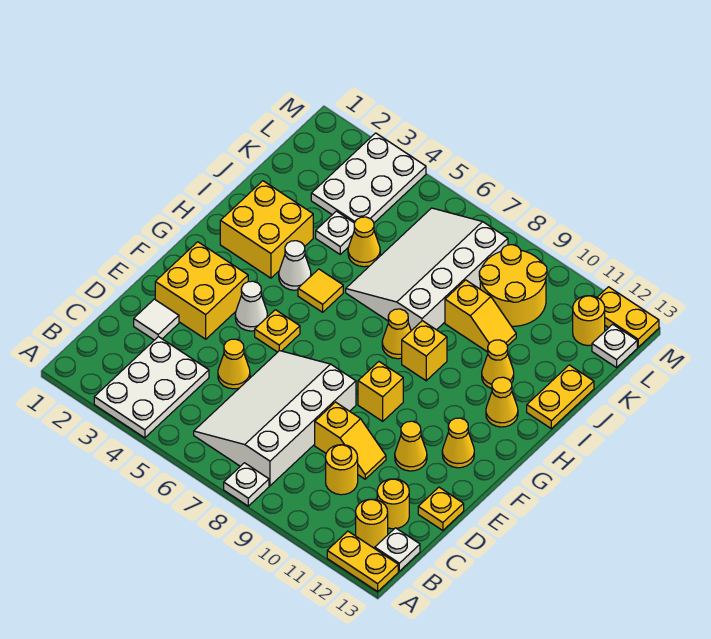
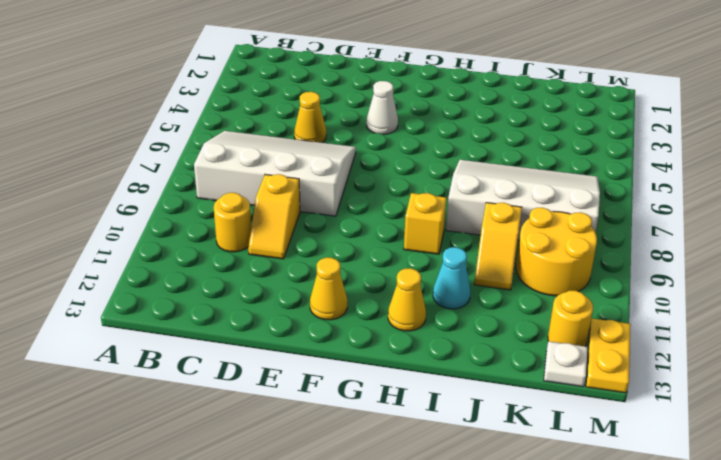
cyan cone I11 level 1 -> yellow cone I11 level 1
none -> white plate A3:C4 level 1
none -> white plate A8 level 1
none -> yellow plate A12:A13 level 1
none -> yellow round brick B12 level 1

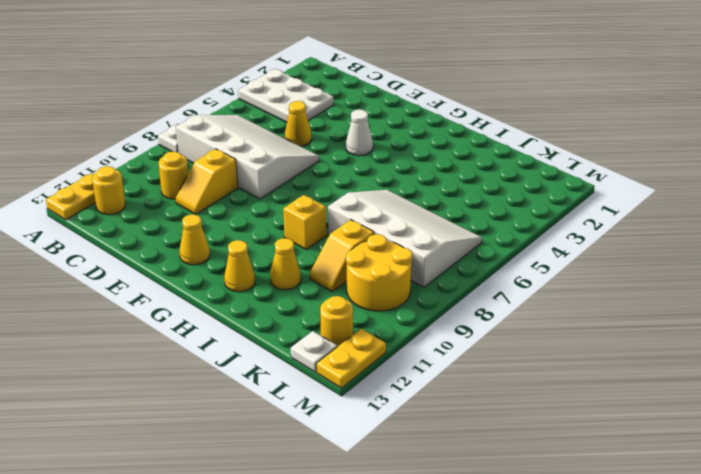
none -> white plate B13 level 1
none -> yellow round brick C12 level 1
none -> white tile D2 level 1
none -> yellow plate D13 level 1

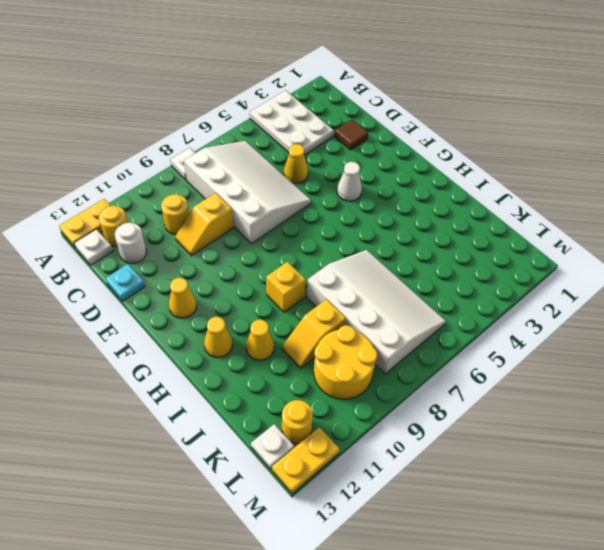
white round brick C12 level 1 -> yellow round brick C12 level 1
brown tile D2 level 1 -> white tile D2 level 1
cyan plate D13 level 1 -> yellow plate D13 level 1
none -> yellow brick E2:F3 level 1
none -> yellow cone E11 level 1
none -> yellow plate F5 level 1
none -> yellow brick F9 level 1

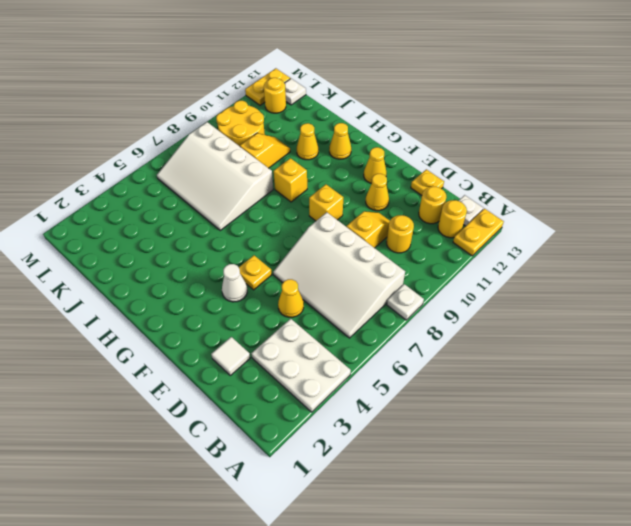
none -> yellow brick E2:F3 level 1
none -> yellow brick H2:I3 level 1
none -> white cone H4 level 1
none -> yellow tile H5 level 1

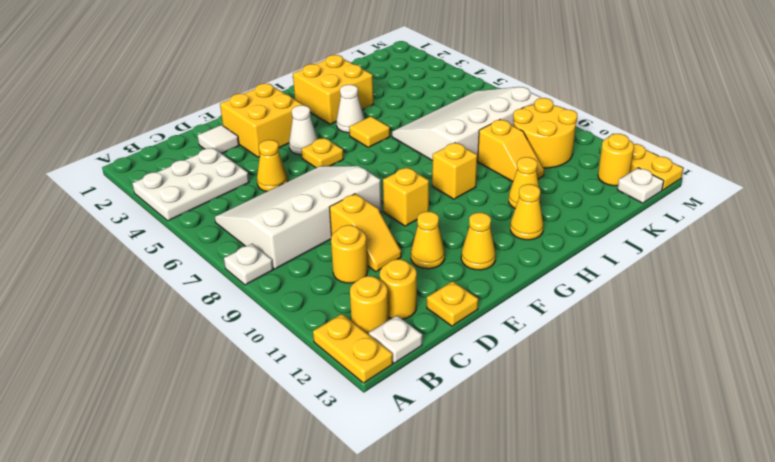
none -> yellow cone H8 level 1
none -> yellow plate I13:J13 level 1
none -> white plate J4 level 1
none -> yellow cone J5 level 1

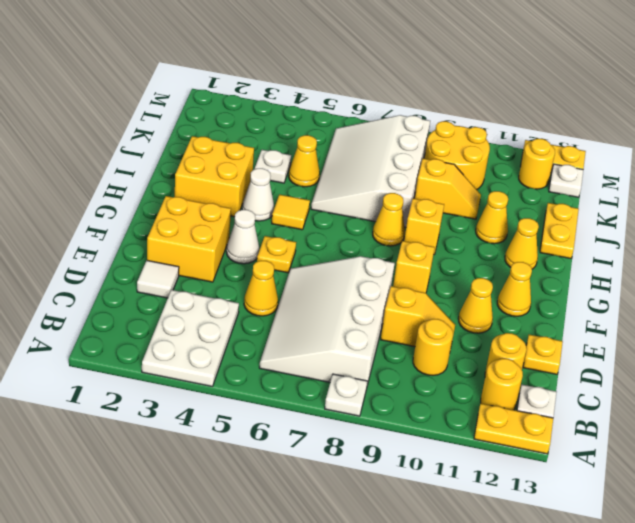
none -> white plate K3:M4 level 1

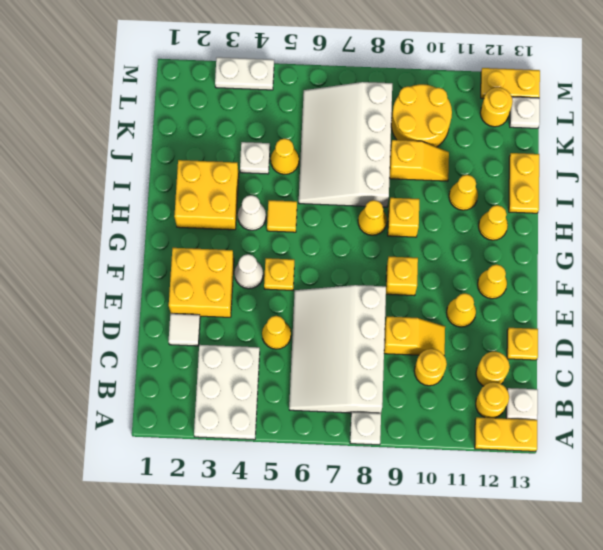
white plate M3:M4 level 1 -> white plate K3:M4 level 1

